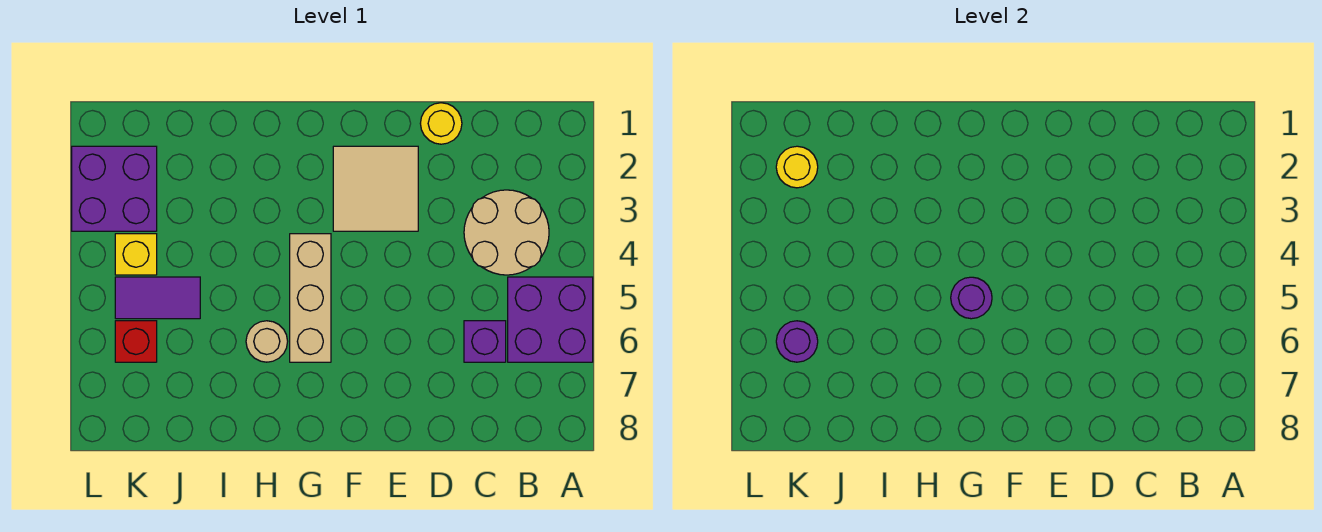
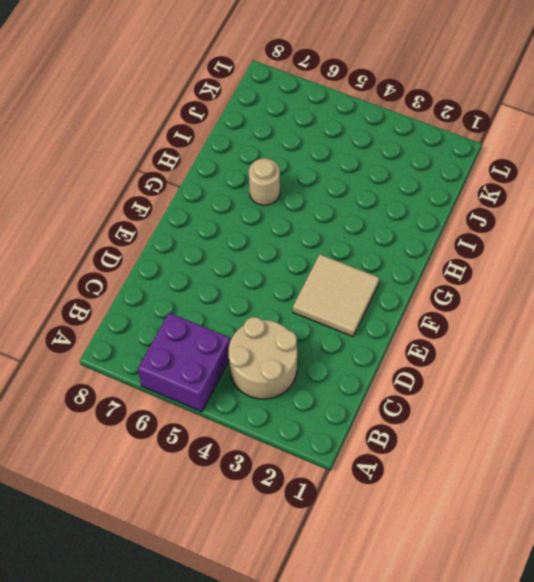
none -> purple brick C6 level 1
none -> yellow round brick D1 level 1
none -> tan brick G4:G6 level 1

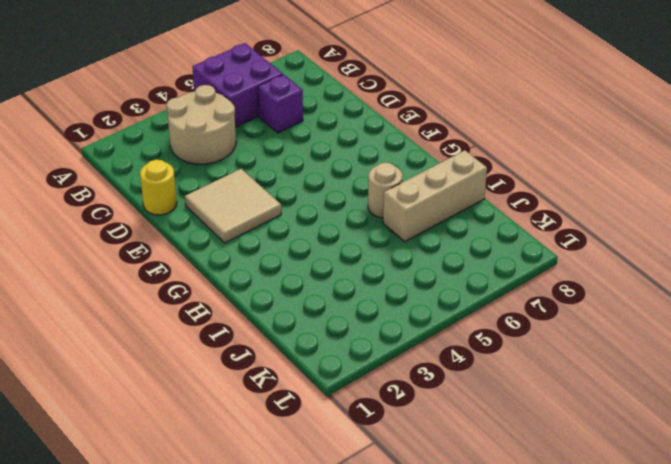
tan brick I6:I8 level 1 -> tan brick G4:G6 level 1
none -> purple tile J5:K5 level 1
none -> purple brick K2:L3 level 1
none -> yellow brick K4 level 1

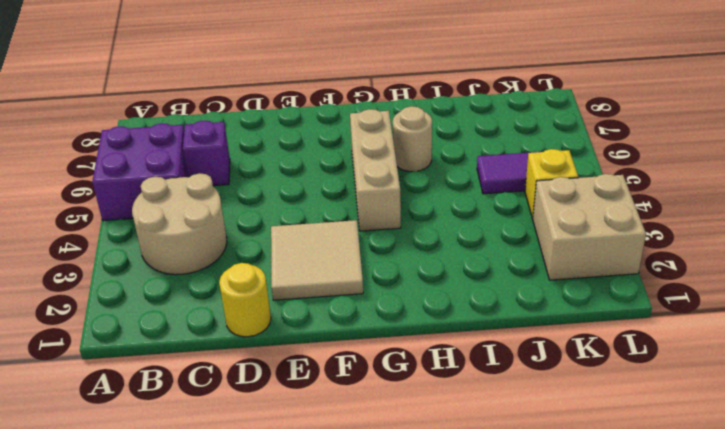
tan brick K2:L3 level 1 -> purple brick K2:L3 level 1
none -> red brick K6 level 1
none -> purple round brick G5 level 2
none -> yellow round brick K2 level 2

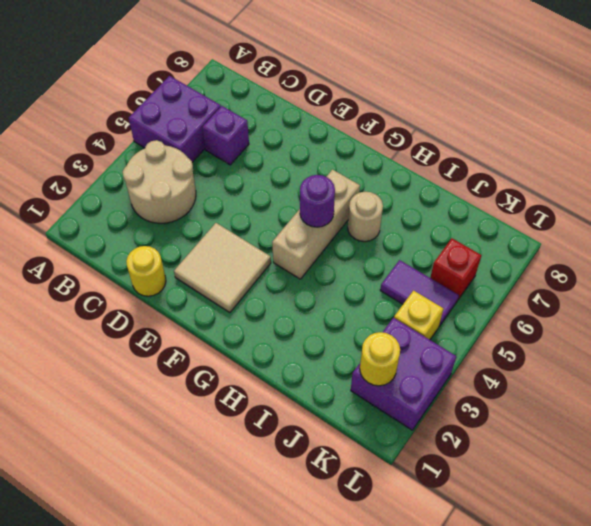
none -> purple round brick K6 level 2

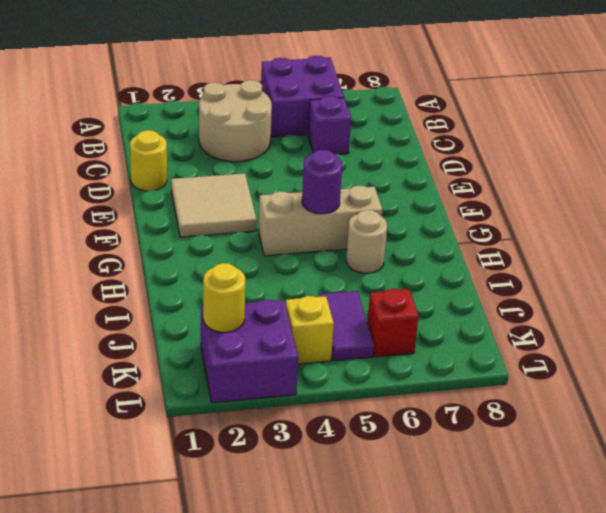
none -> purple round brick K6 level 2

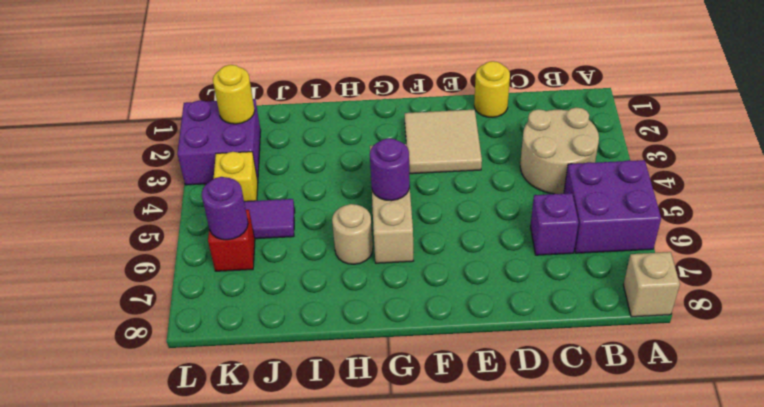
tan brick A8 level 1 -> none

